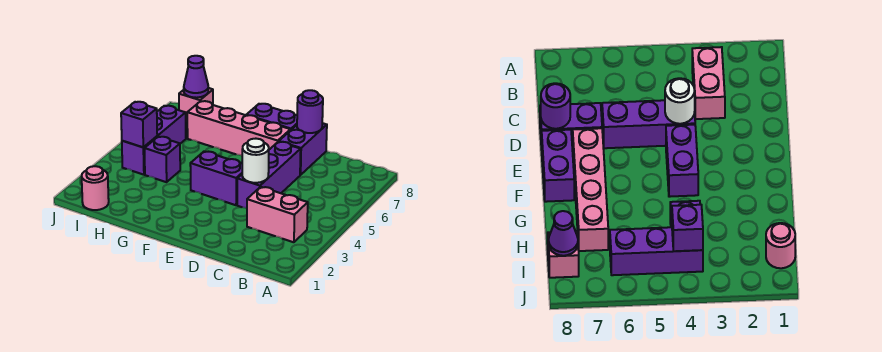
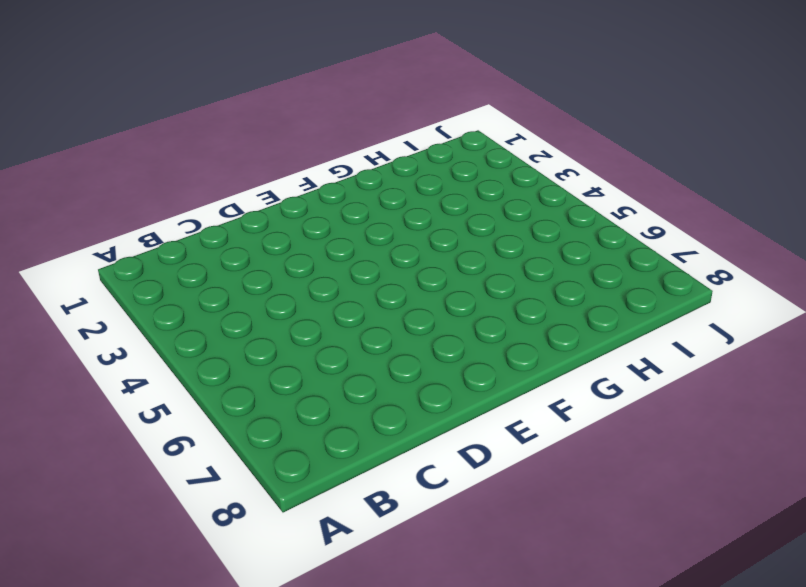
none -> pink brick B3:C3 level 1
none -> purple brick D4:D6 level 1
none -> purple brick D7:D8 level 1

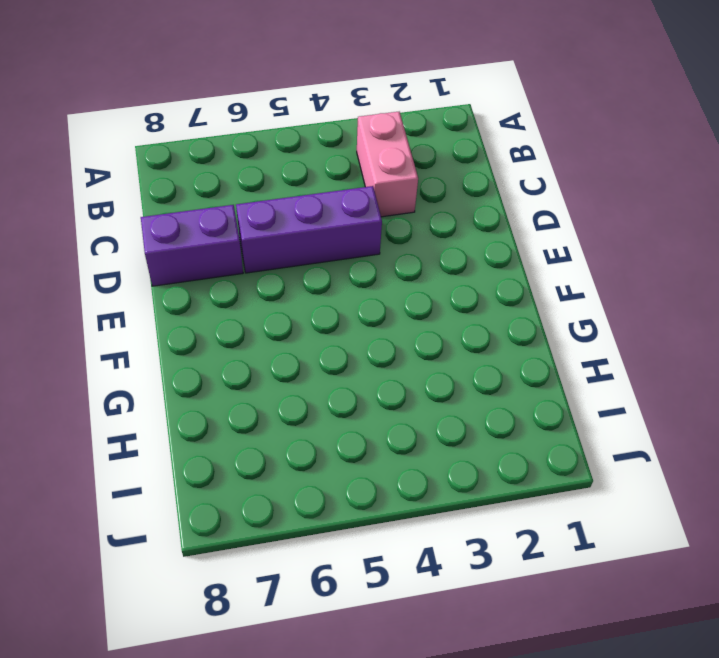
none -> purple brick E4:F4 level 1
none -> pink brick E7:H7 level 1
none -> purple brick E8:F8 level 1

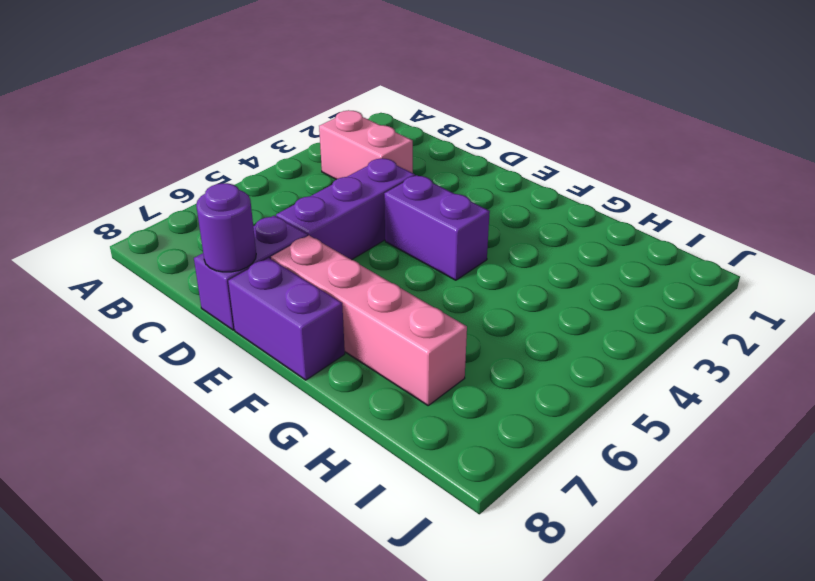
none -> purple brick H4 level 1
none -> pink round brick I1 level 1
none -> purple brick I4:I6 level 1

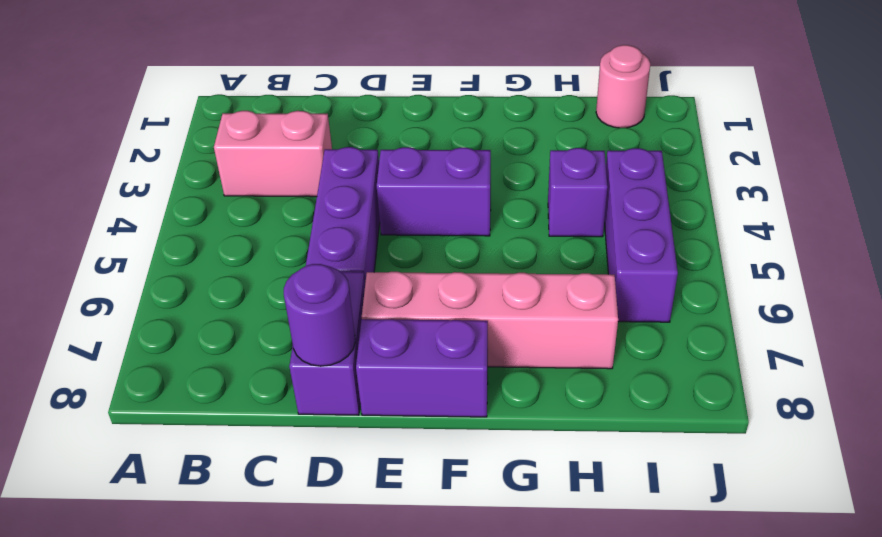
none -> pink brick I8 level 1
none -> white round brick D4 level 2
none -> purple brick I4 level 2

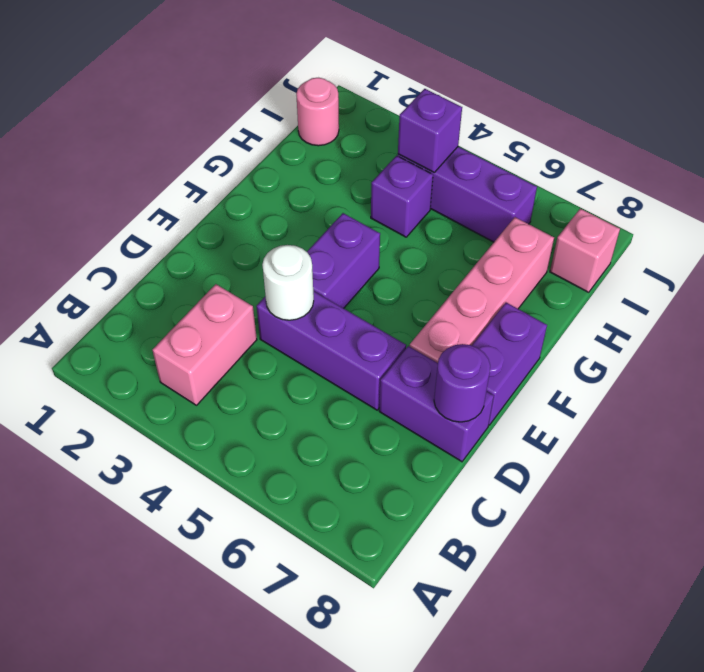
none -> purple cone I8 level 2

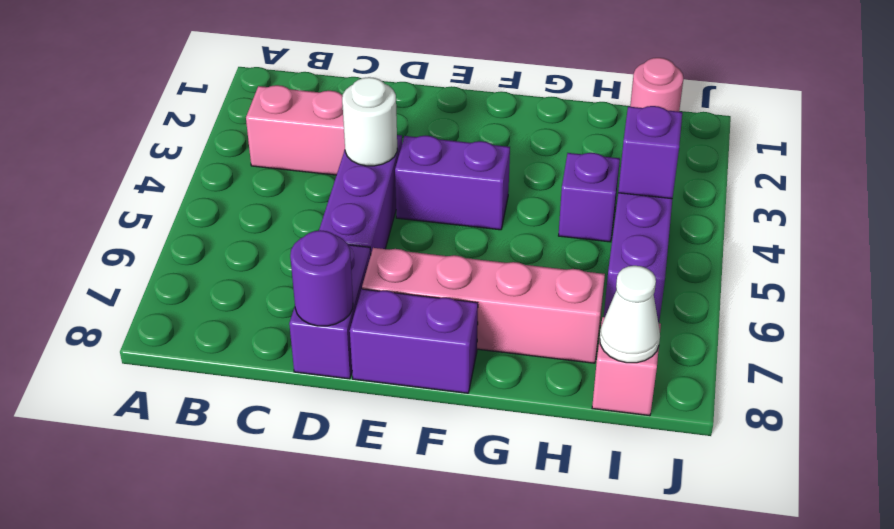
white cone I8 level 2 -> purple cone I8 level 2

